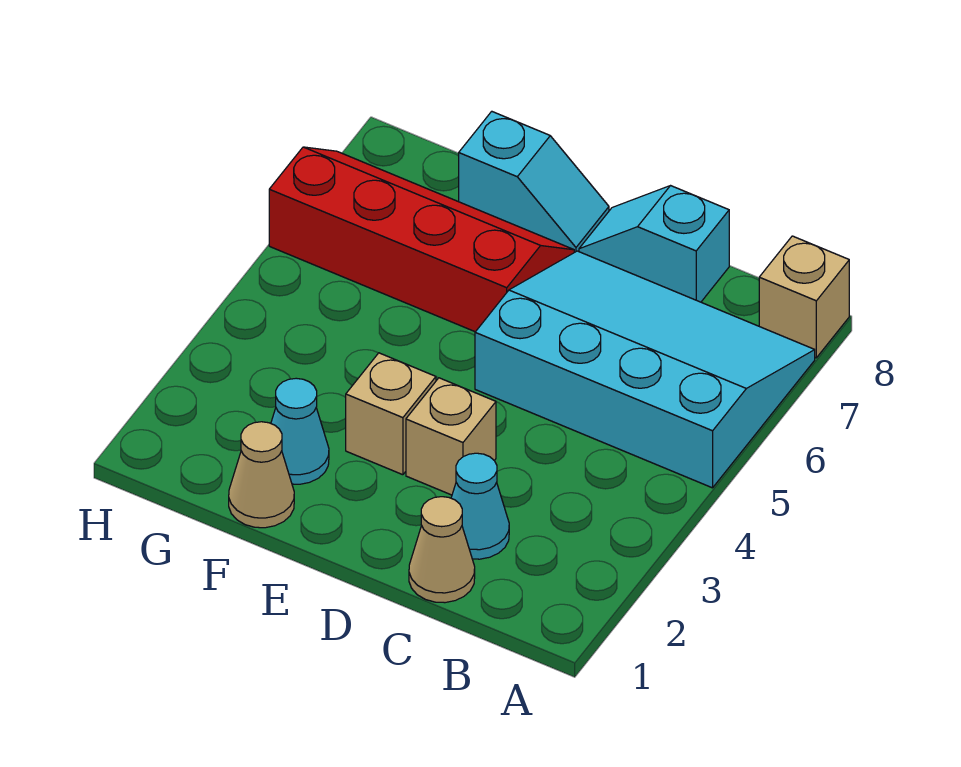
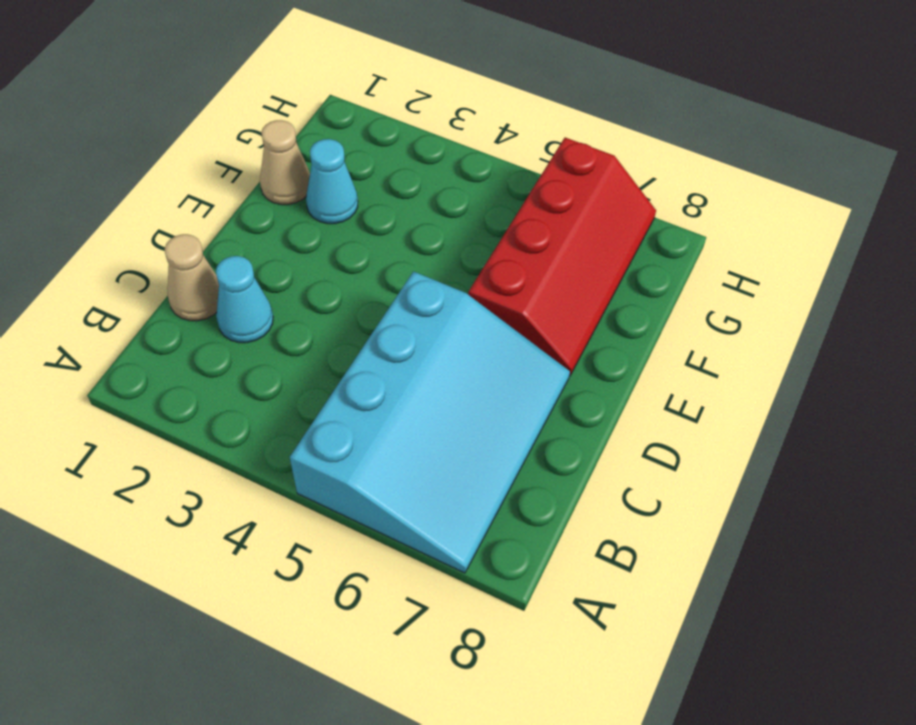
none -> tan brick A8 level 1
none -> cyan slope C8:D8 level 1 top C

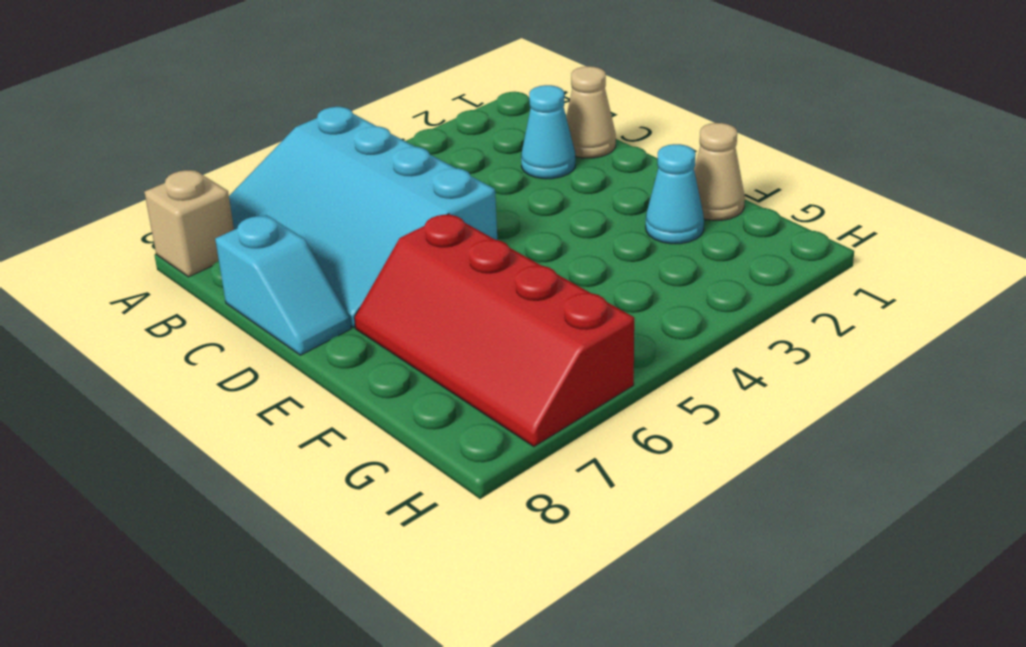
none -> tan brick D3 level 1
none -> tan brick E3 level 1

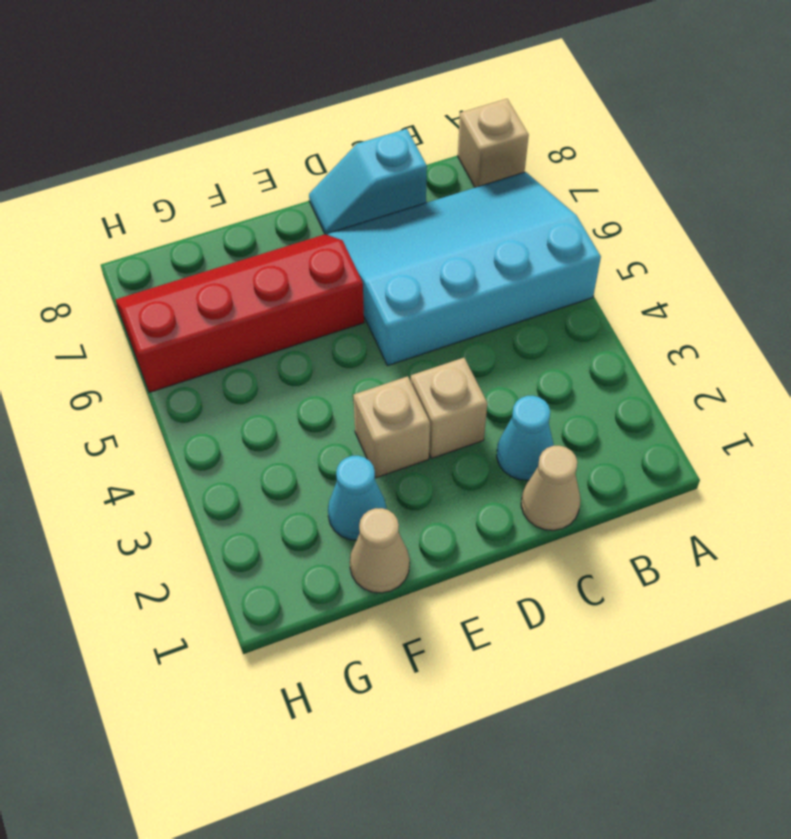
none -> cyan slope E8:F8 level 1 top F

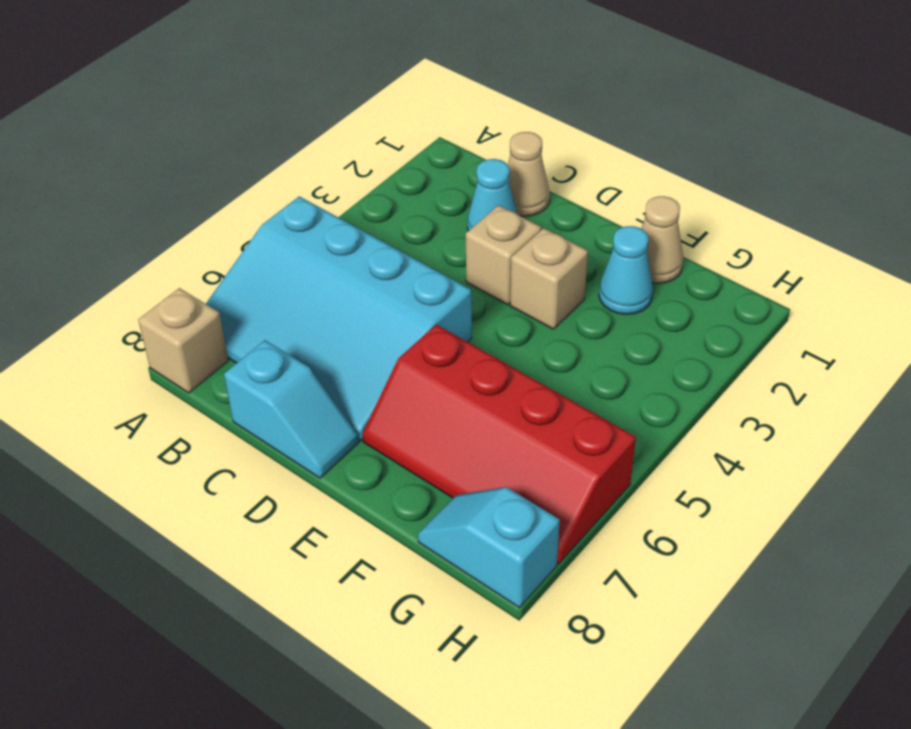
cyan slope G8:H8 level 1 top H -> cyan slope E8:F8 level 1 top F

